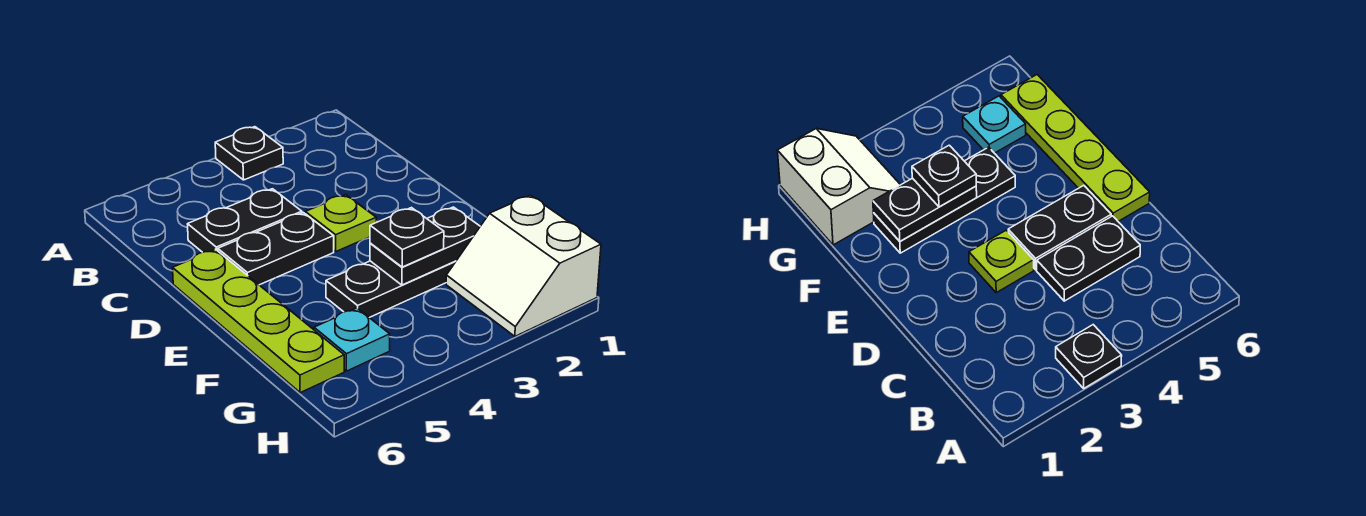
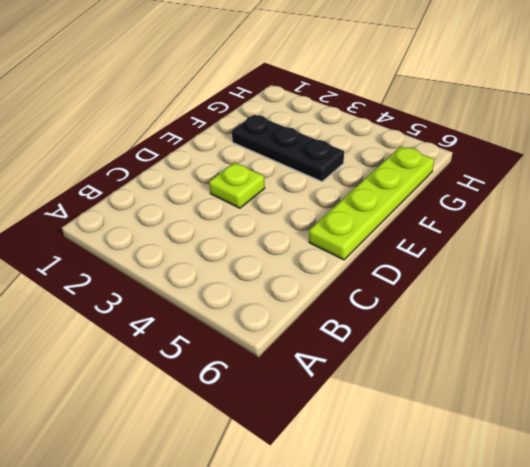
none -> black plate A3 level 1
none -> black plate C4:C5 level 1

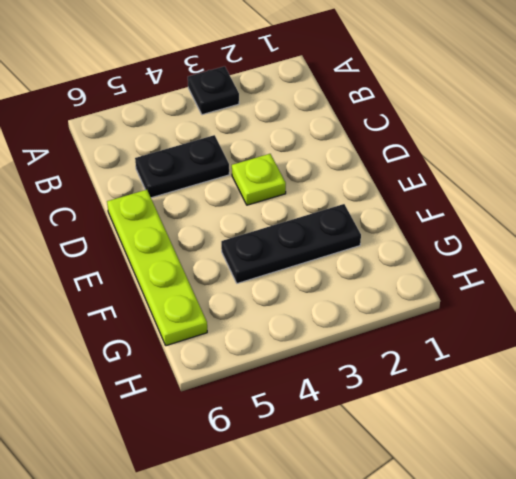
none -> black plate D4:D5 level 1
none -> white slope G1:H2 level 1 top 1

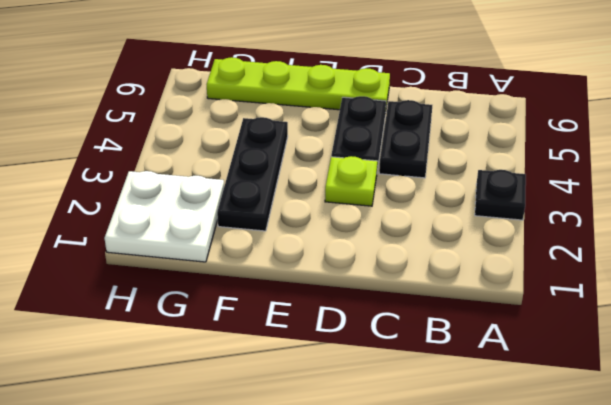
white plate G1:H2 level 1 -> white slope G1:H2 level 1 top 1
none -> cyan plate G5 level 1
none -> black plate F2:F3 level 2

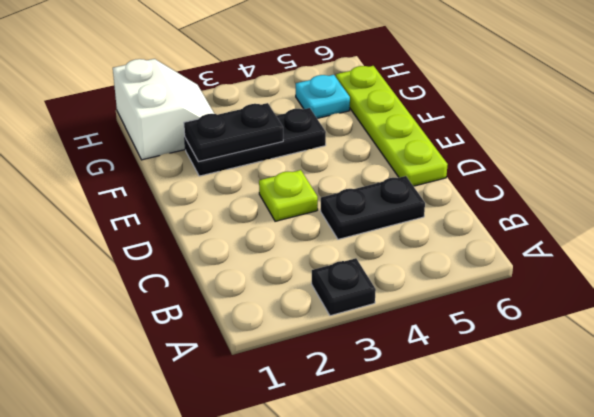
none -> black plate D4:D5 level 1
none -> black plate F3 level 3

